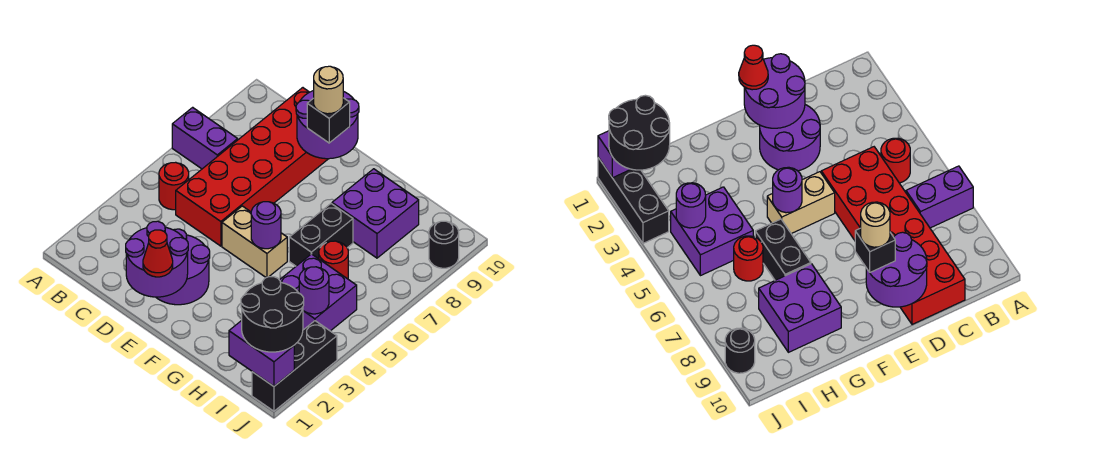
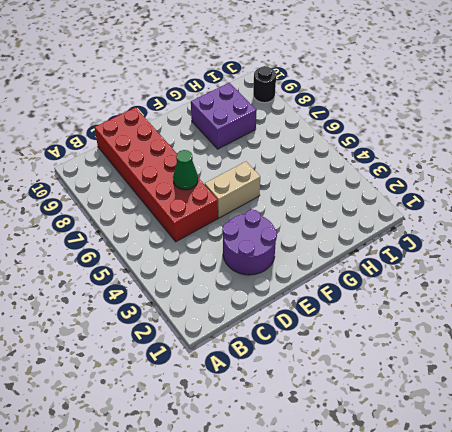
green cone D6 level 2 -> none
none -> purple brick A7:B7 level 1
none -> red round brick B5 level 1
none -> black brick G6:G7 level 1

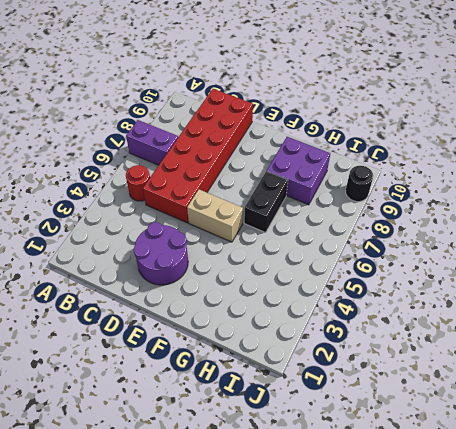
none -> purple brick H4:I5 level 1
none -> red round brick H6 level 1
none -> black brick J1:J3 level 1

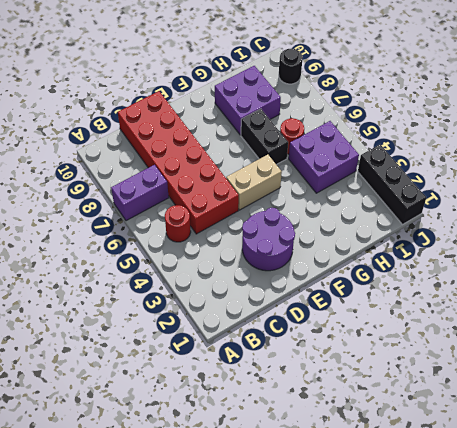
none -> purple round brick D1:E2 level 2
none -> purple round brick D9:E10 level 2
none -> purple round brick F5 level 2

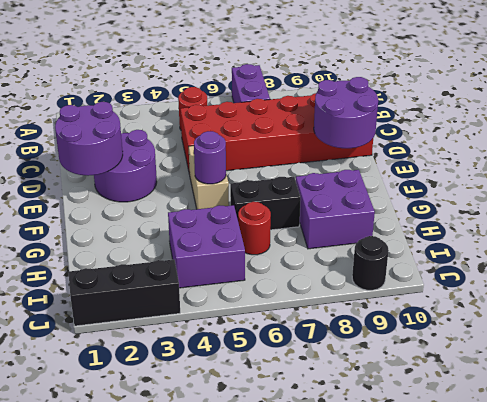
none -> purple brick I1:J1 level 2
none -> purple round brick I4 level 2
none -> red cone E1 level 3

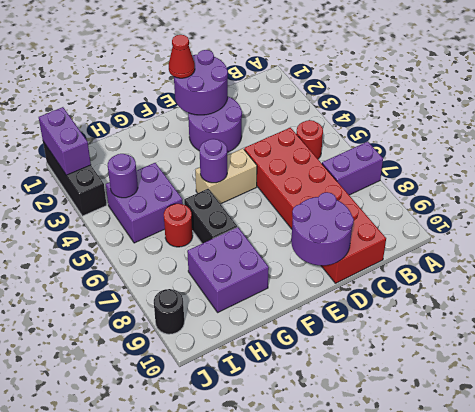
purple brick J1:J2 level 2 -> purple brick I1:J1 level 2
none -> black brick E9 level 3
none -> black round brick I1:J2 level 3
none -> tan round brick E9 level 4

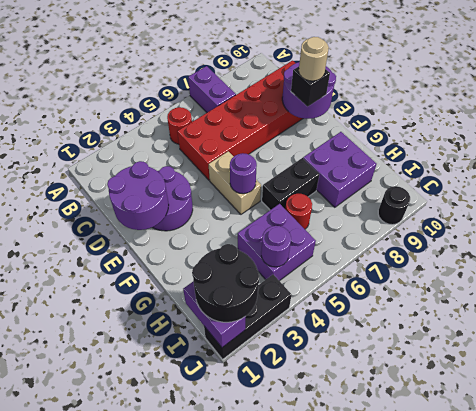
none -> red cone E1 level 3

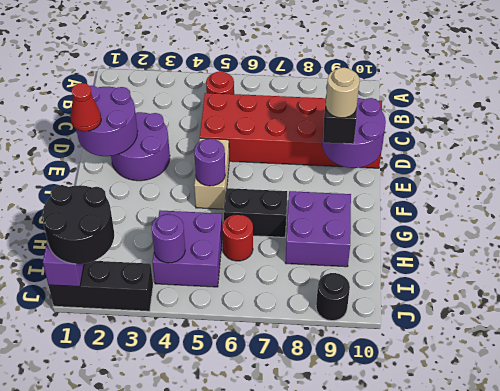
none -> purple brick A7:B7 level 1

